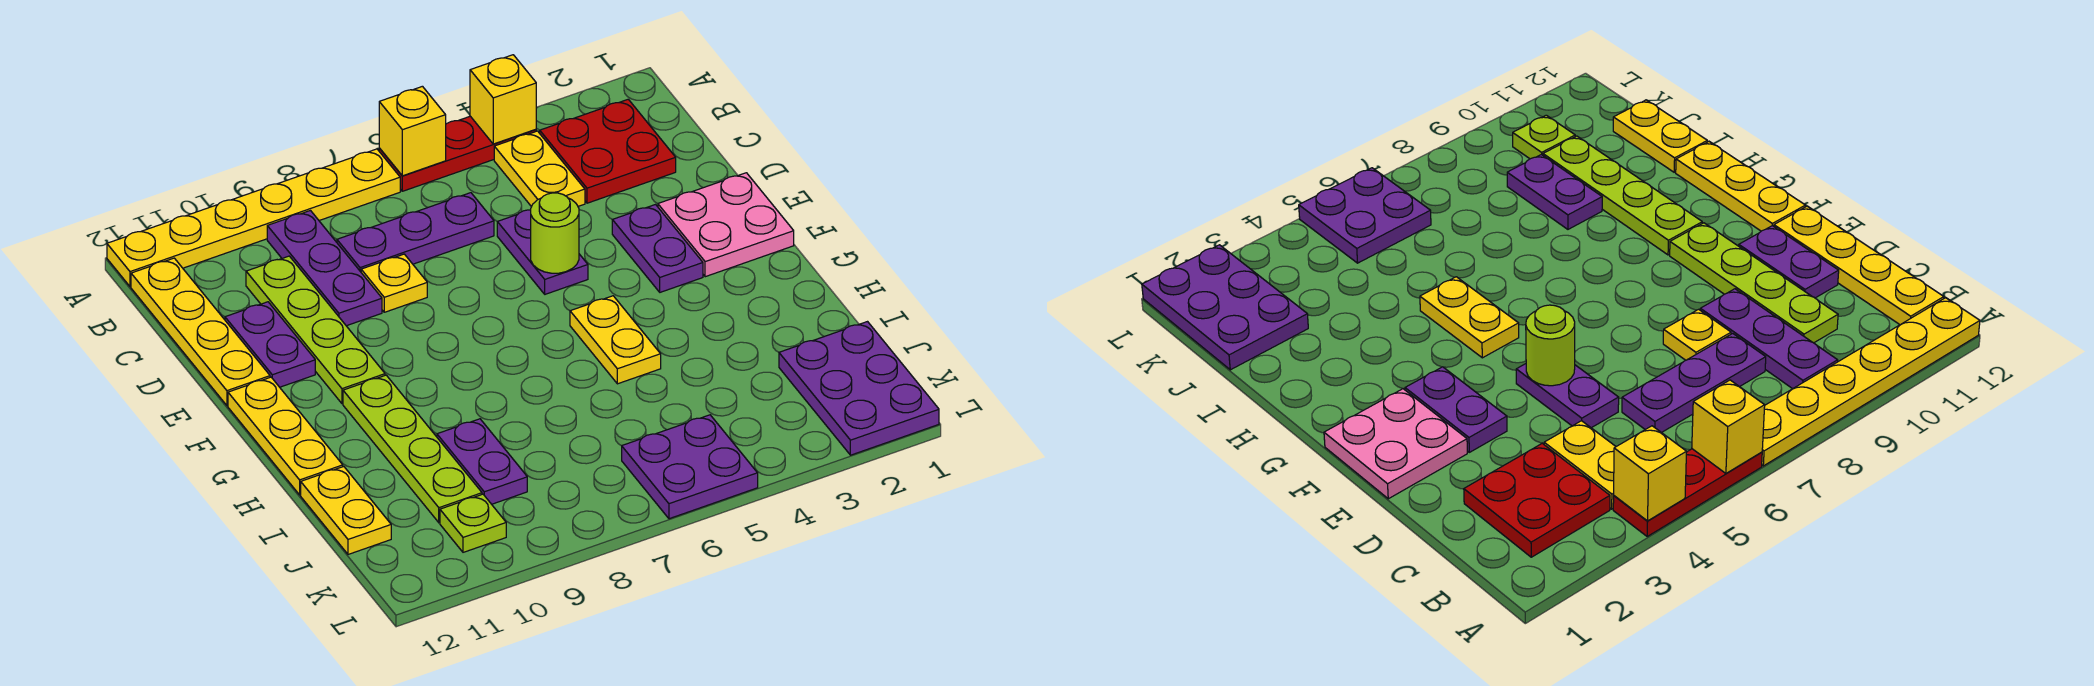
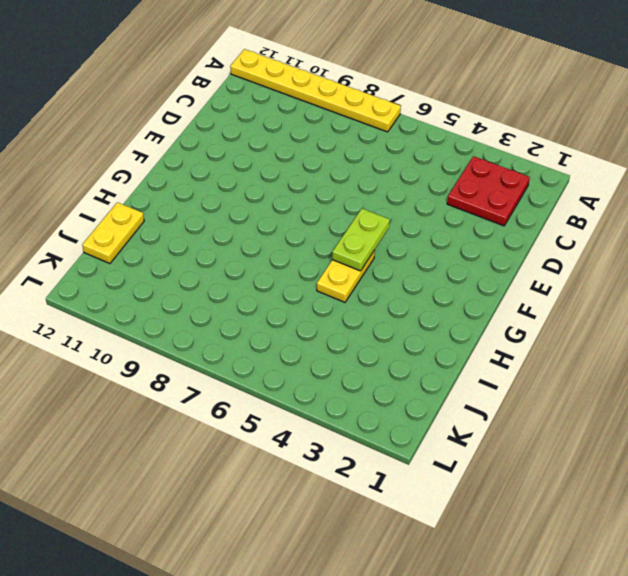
lime plate F5:G5 level 2 -> none
none -> red plate A4:A6 level 1
none -> yellow plate B4:C4 level 1
none -> purple plate B9:D9 level 1

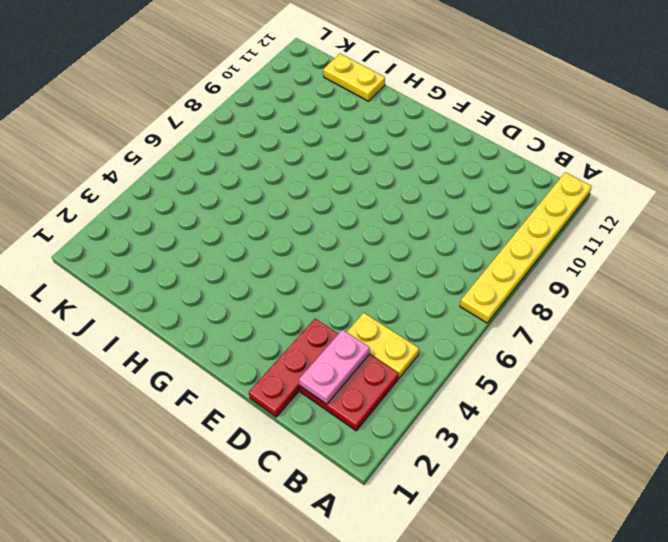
pink plate C2:C3 level 2 -> none
red plate D1:D3 level 1 -> red plate A4:A6 level 1
none -> purple plate B9:D9 level 1
none -> yellow plate B12:E12 level 1
none -> purple plate C6:C8 level 1

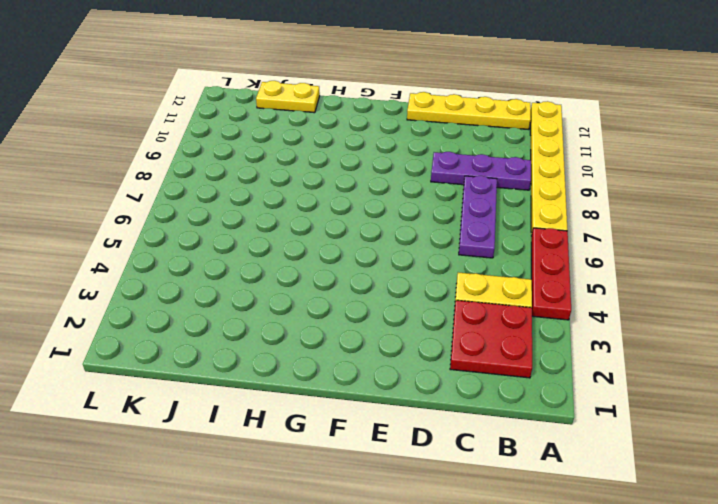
none -> lime plate C10:F10 level 1
none -> purple plate D5:E5 level 1
none -> yellow plate D8 level 1

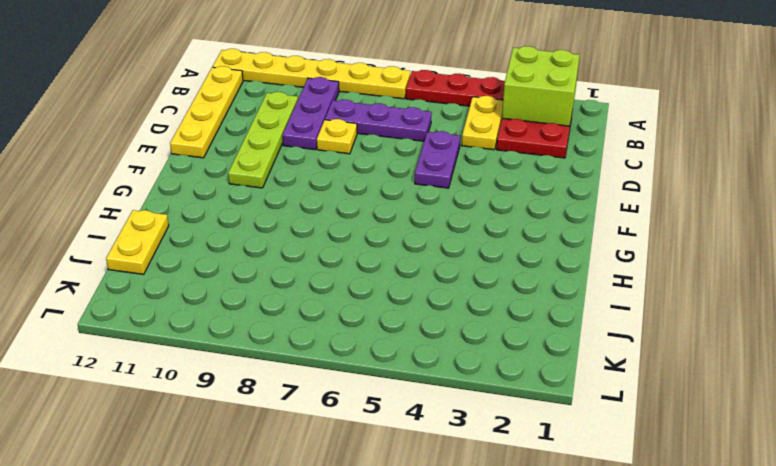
lime brick A2:B3 level 2 -> none
none -> purple plate D11:E11 level 1
none -> pink plate E1:F2 level 1
none -> purple plate E3:F3 level 1

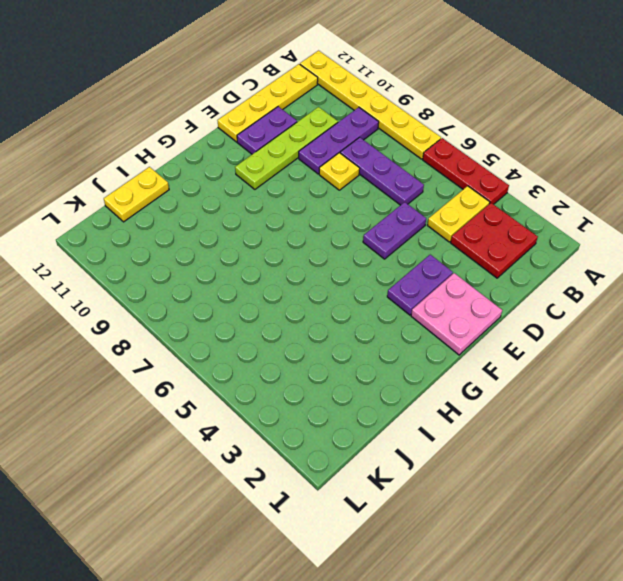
none -> yellow plate F12:H12 level 1
none -> yellow plate G5:H5 level 1
none -> lime plate G10:J10 level 1

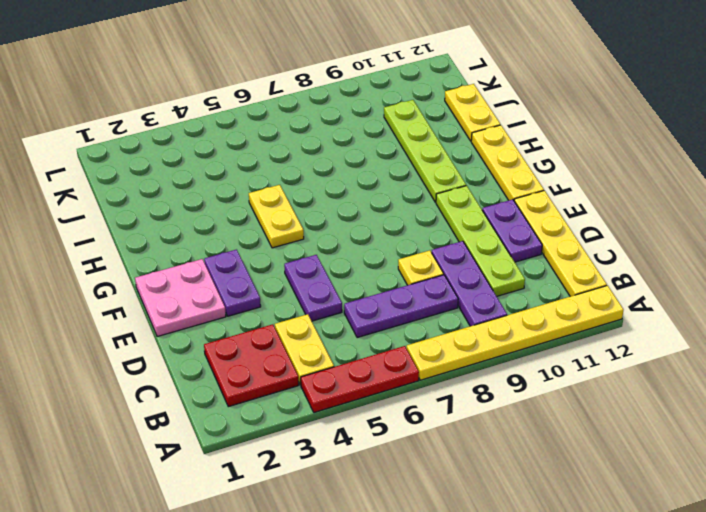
none -> purple plate I9:J9 level 1
none -> purple plate J1:L2 level 1
none -> purple plate K5:L6 level 1

